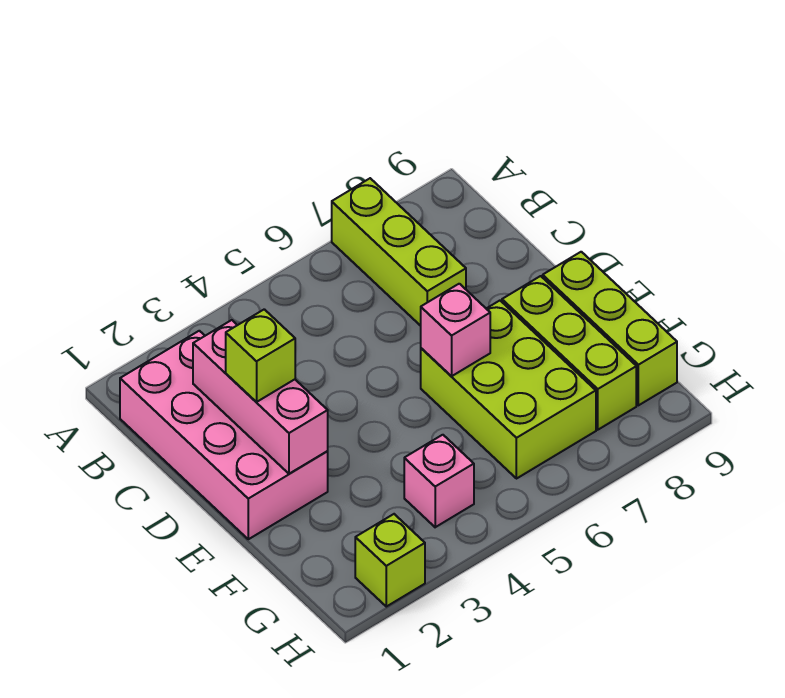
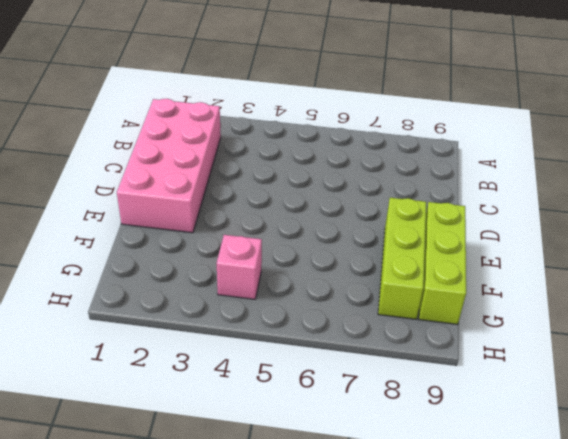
none -> lime brick A7:C7 level 1
none -> lime brick E6:G7 level 1

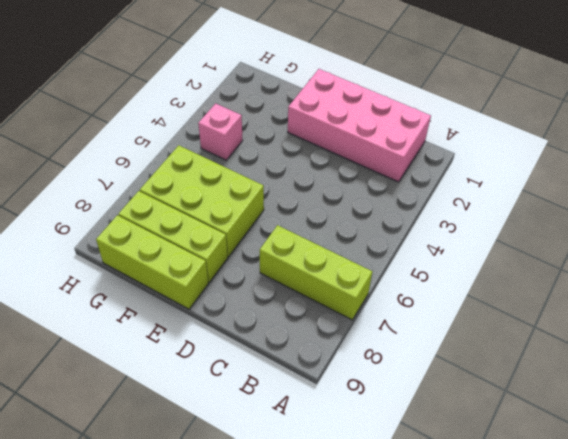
none -> lime brick H2 level 1
none -> pink brick C2:E2 level 2

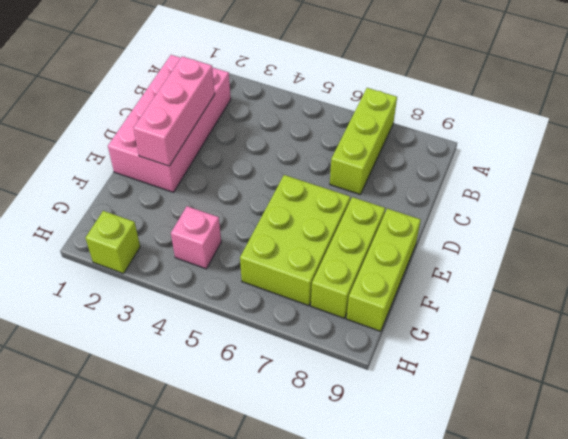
none -> pink brick E6 level 2
none -> lime brick D2 level 3

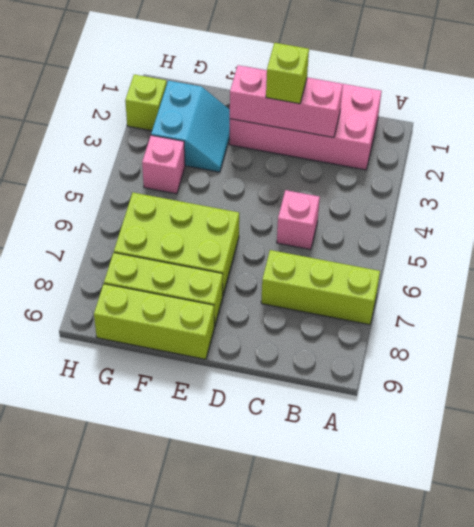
pink brick C5 level 1 -> pink brick E6 level 2
cyan slope F2:G3 level 1 top G -> none

